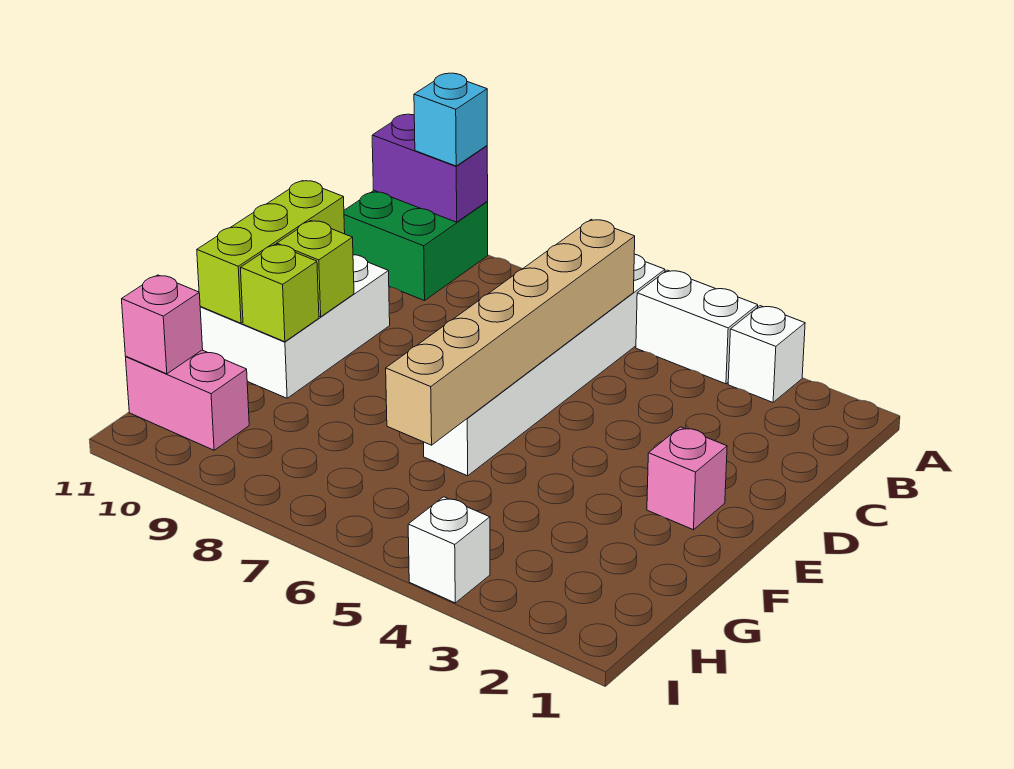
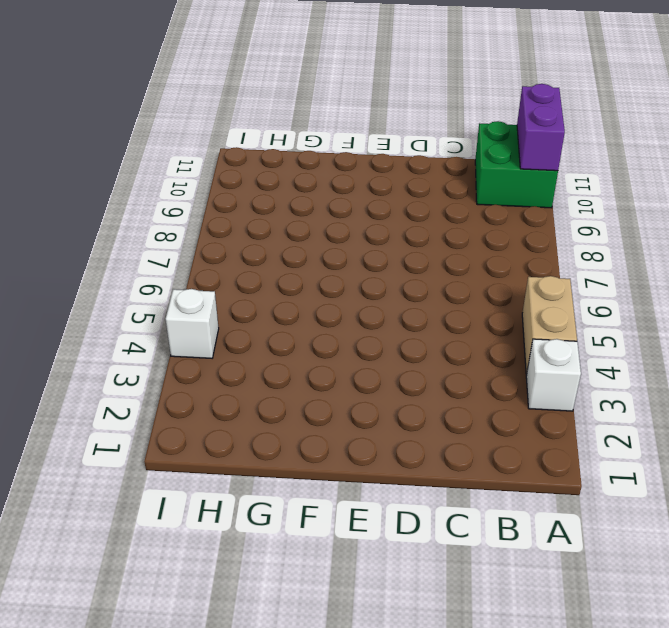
tan brick A4:A5 level 1 -> white brick A4:A5 level 1
none -> white brick A6:F6 level 1
none -> white brick D10:F11 level 1
none -> pink brick E2 level 1

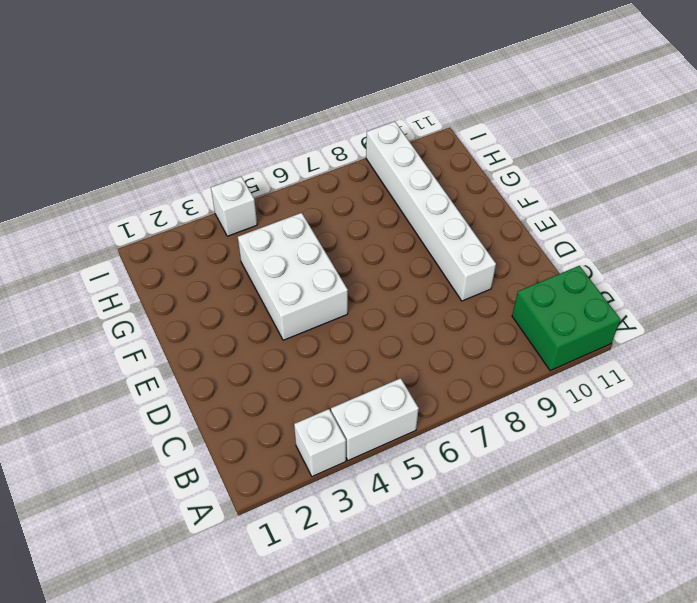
white brick D9:I9 level 1 -> white brick A6:F6 level 1
white brick E4:G5 level 1 -> white brick D10:F11 level 1
none -> pink brick E2 level 1
none -> pink brick H10:H11 level 1
none -> purple brick A10:A11 level 2

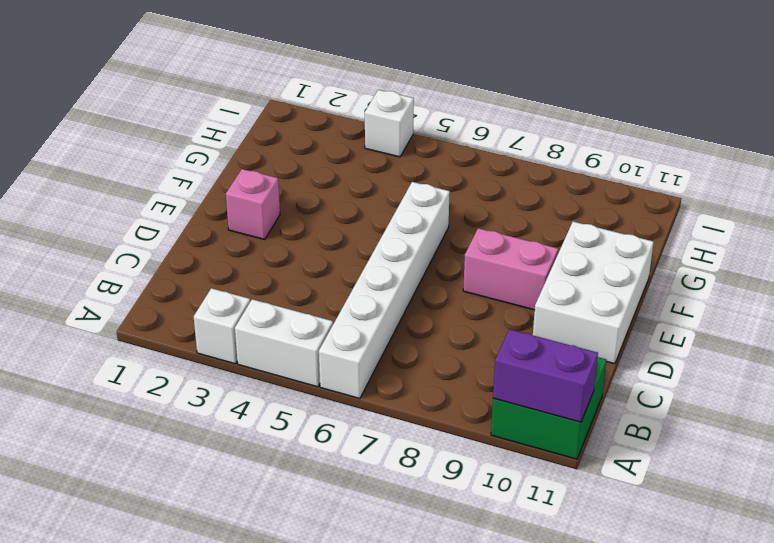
pink brick E8:E9 level 1 -> pink brick H10:H11 level 1
none -> tan brick B6:G6 level 2
none -> lime brick D11:F11 level 2
none -> lime brick E10 level 2

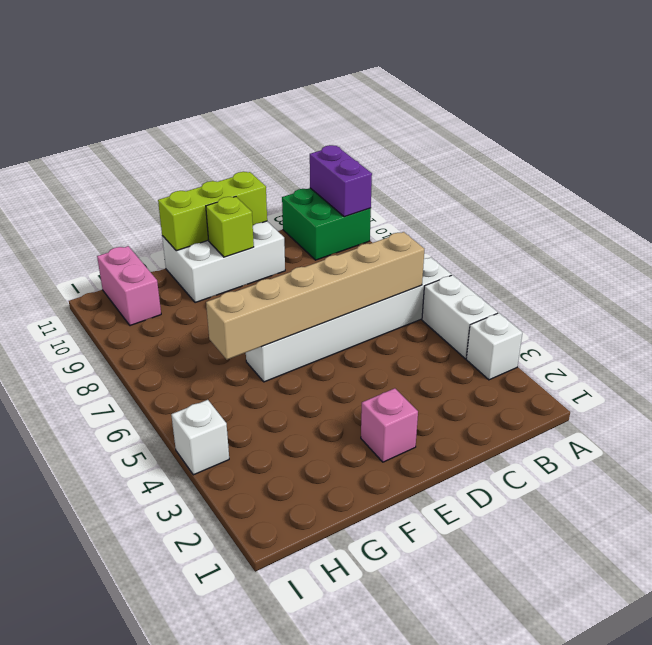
none -> lime brick F10 level 2
none -> pink brick H11 level 2
none -> cyan brick A10 level 3

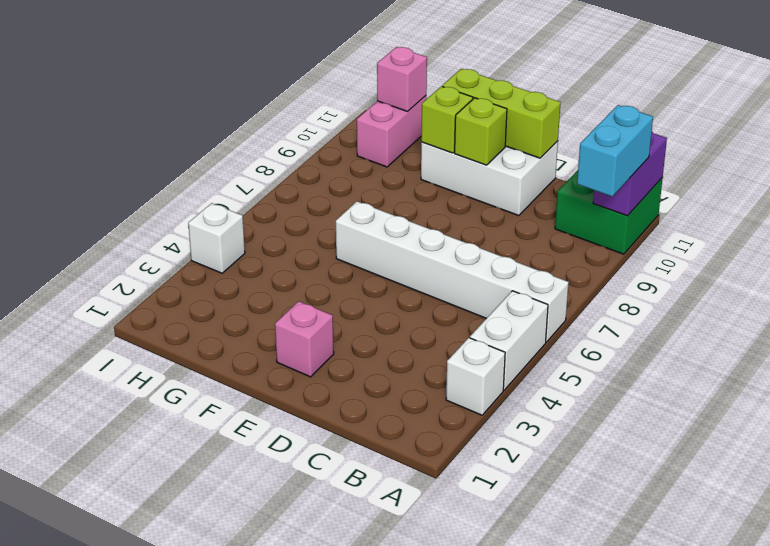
cyan brick A9:A10 level 3 -> cyan brick A10 level 3
none -> tan brick B6:G6 level 2

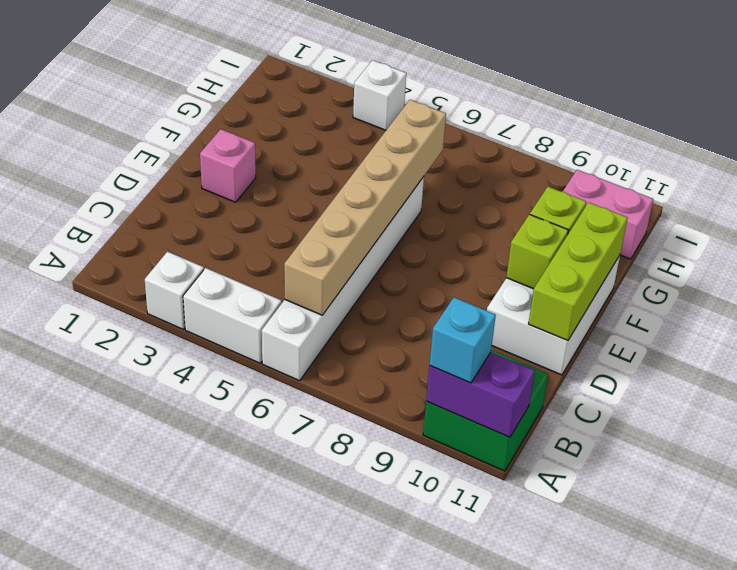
none -> pink brick H11 level 2

